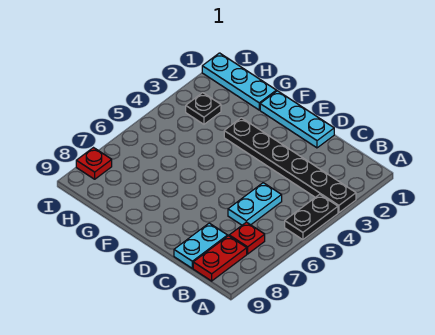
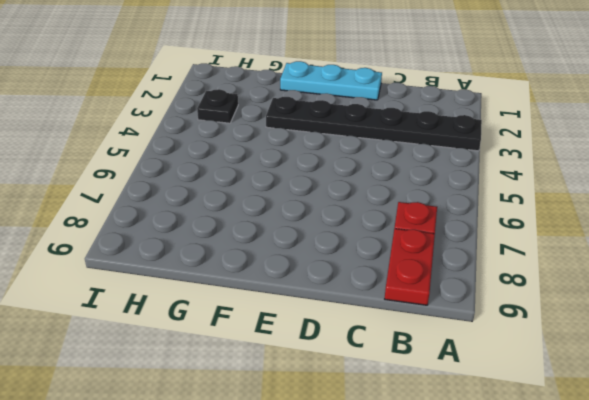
none -> black plate A4:A5 level 1
none -> cyan plate C5:C6 level 1

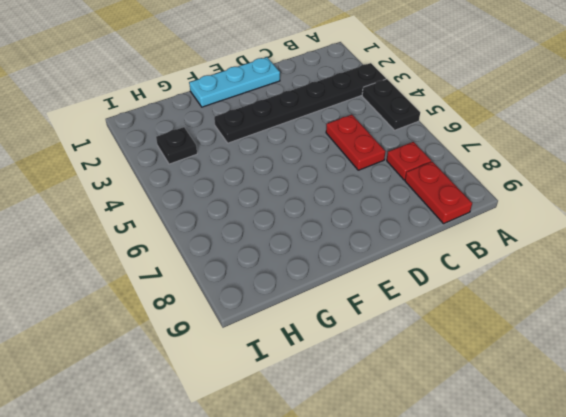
red plate C5:C6 level 1 -> cyan plate C5:C6 level 1
none -> cyan plate C8:C9 level 1
none -> cyan plate G1:I1 level 1

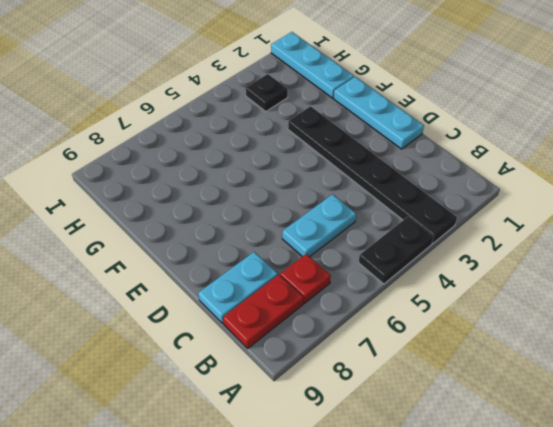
none -> red plate I8 level 1

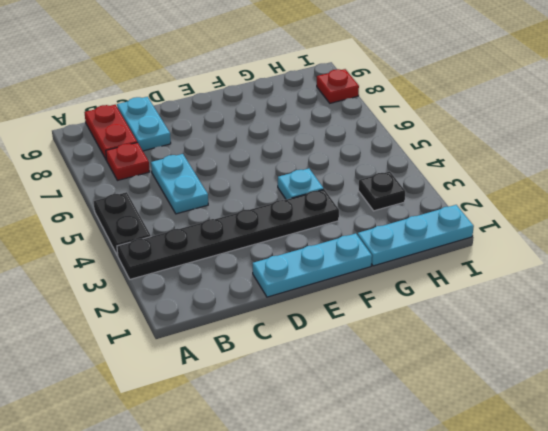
cyan plate F4 level 1 -> none

